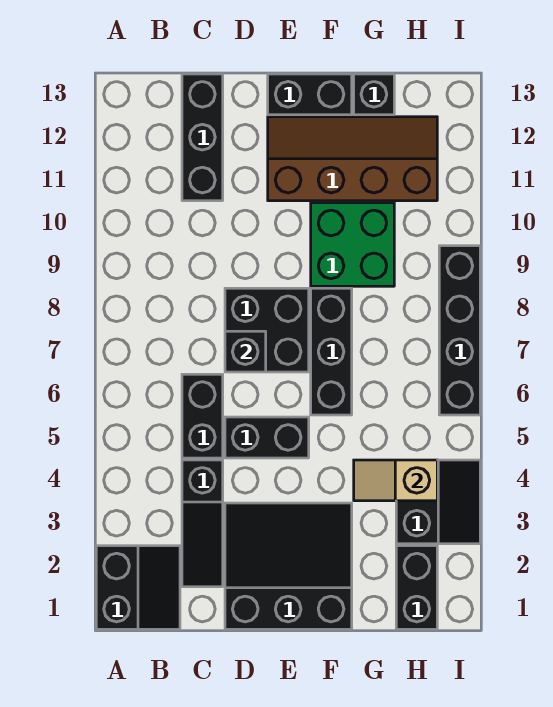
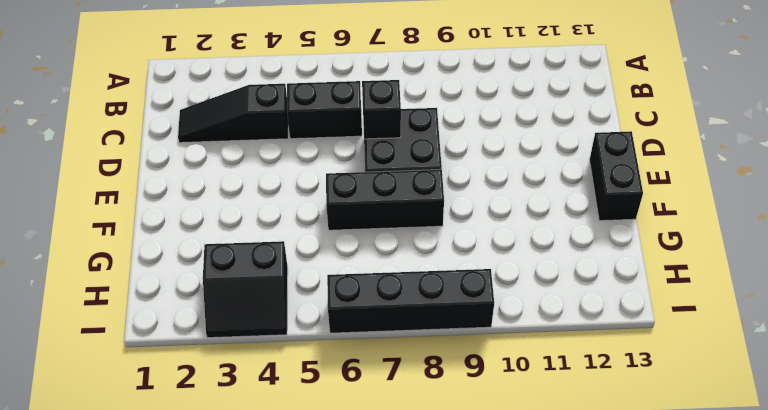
none -> black slope A1:B2 level 1 top A
none -> black brick C11:C13 level 1
none -> black slope D1:F3 level 1 top 1

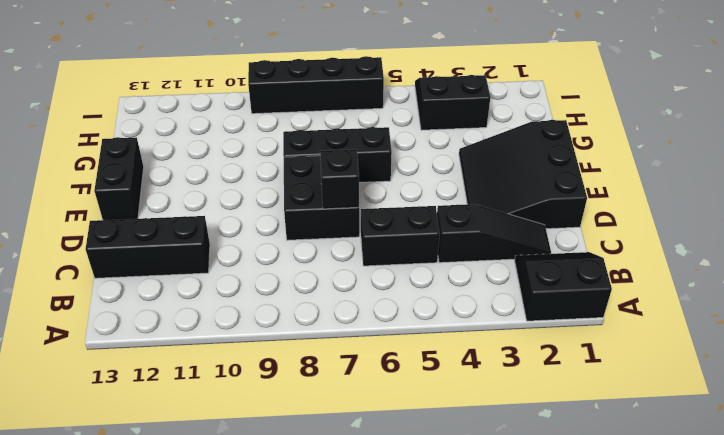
none -> black brick D5:E5 level 1
none -> brown slope E11:H12 level 1 top 11
none -> green brick F9:G10 level 1

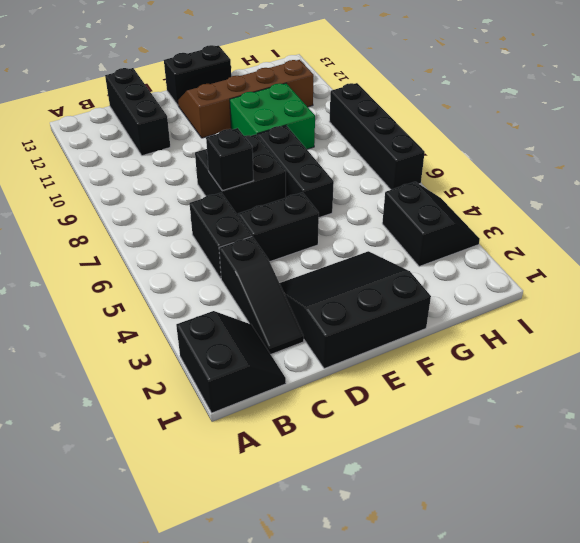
none -> black brick G13 level 1
none -> black brick H1:H2 level 1
none -> tan slope G4:H4 level 2 top H

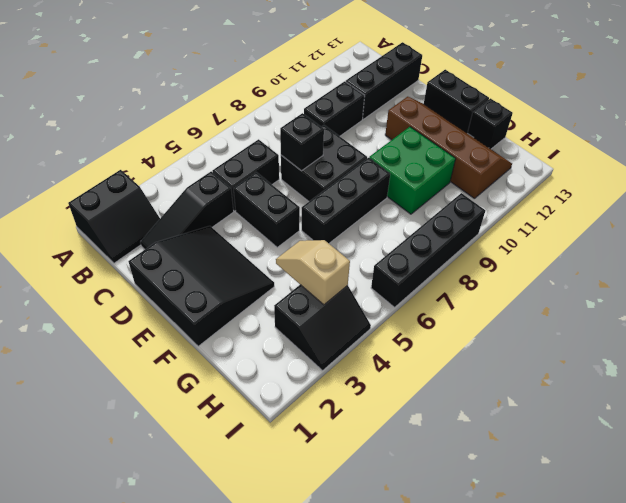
black brick C9:C10 level 1 -> black brick H1:H2 level 1

